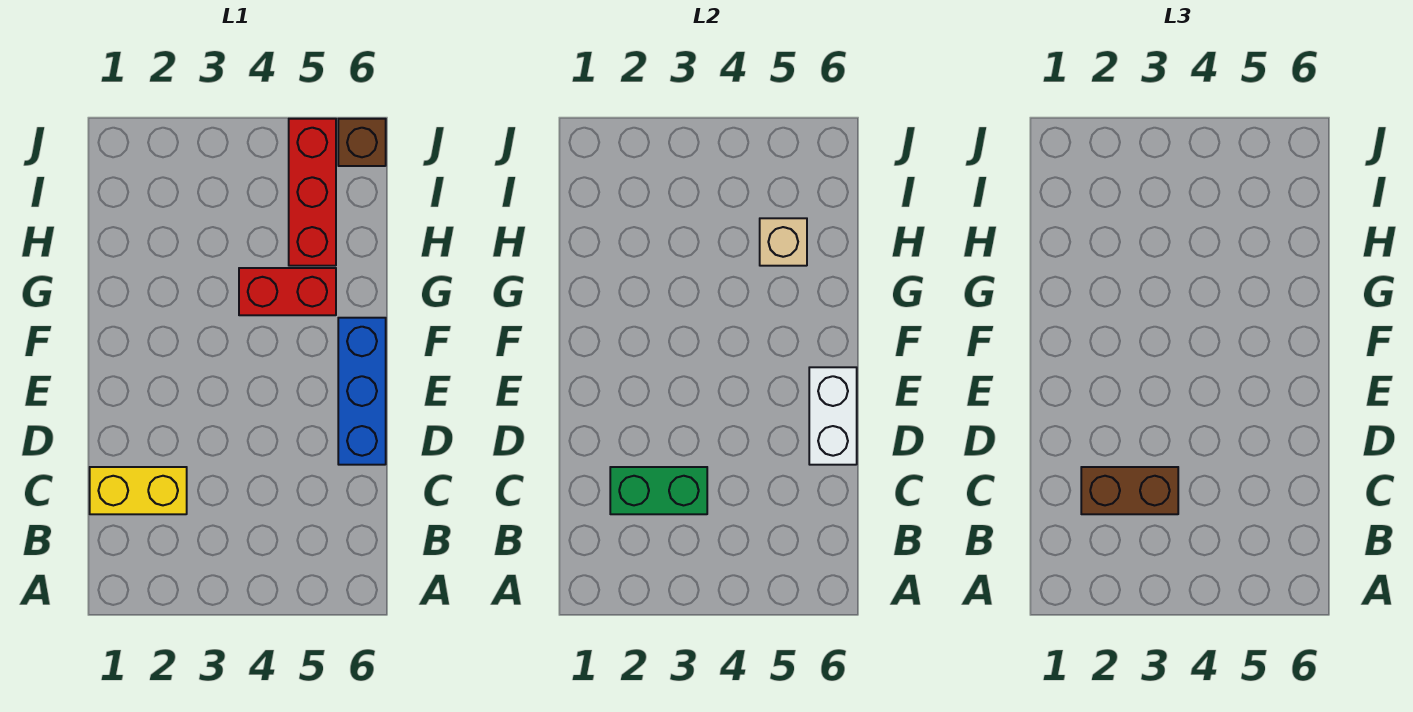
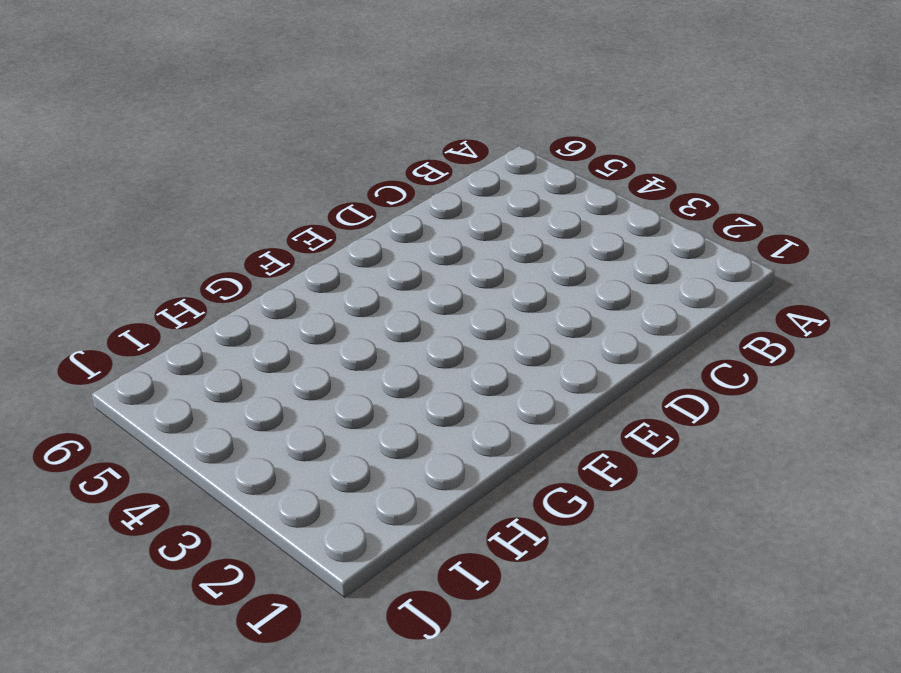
none -> yellow brick C1:C2 level 1
none -> blue brick D6:F6 level 1

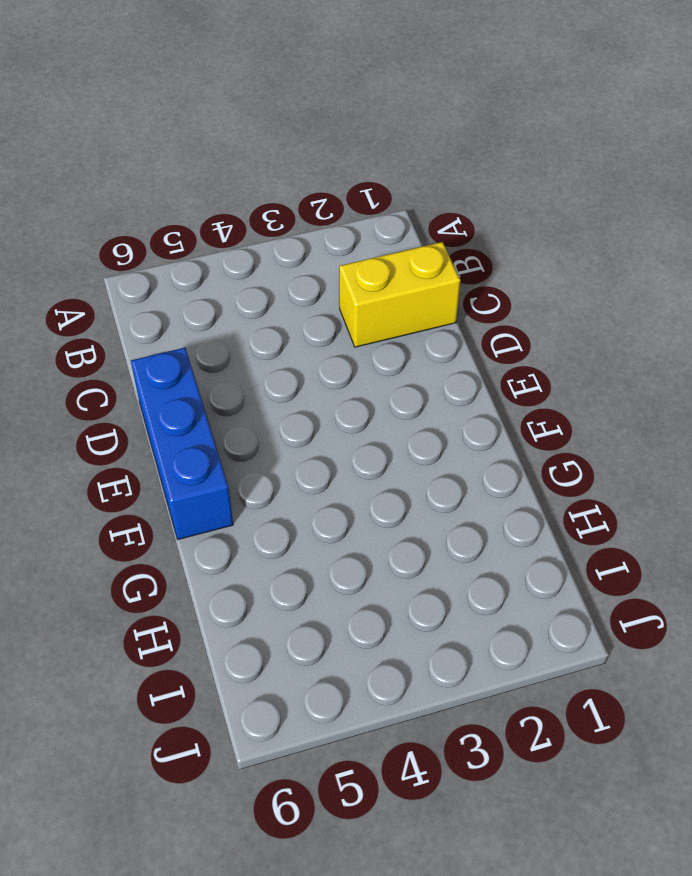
none -> red brick G4:G5 level 1
none -> red brick H5:J5 level 1

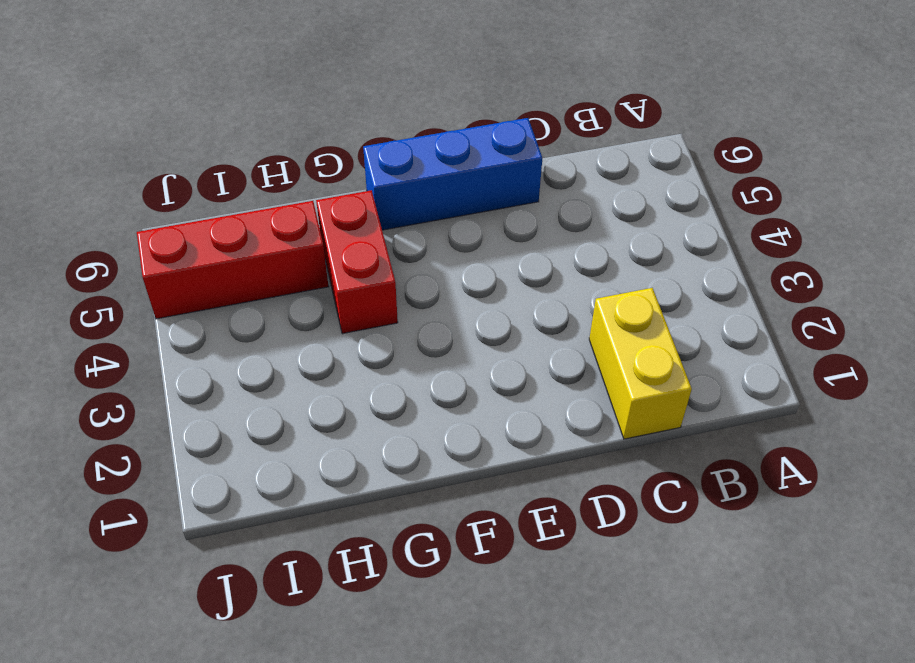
none -> brown brick J6 level 1
none -> green brick C2:C3 level 2

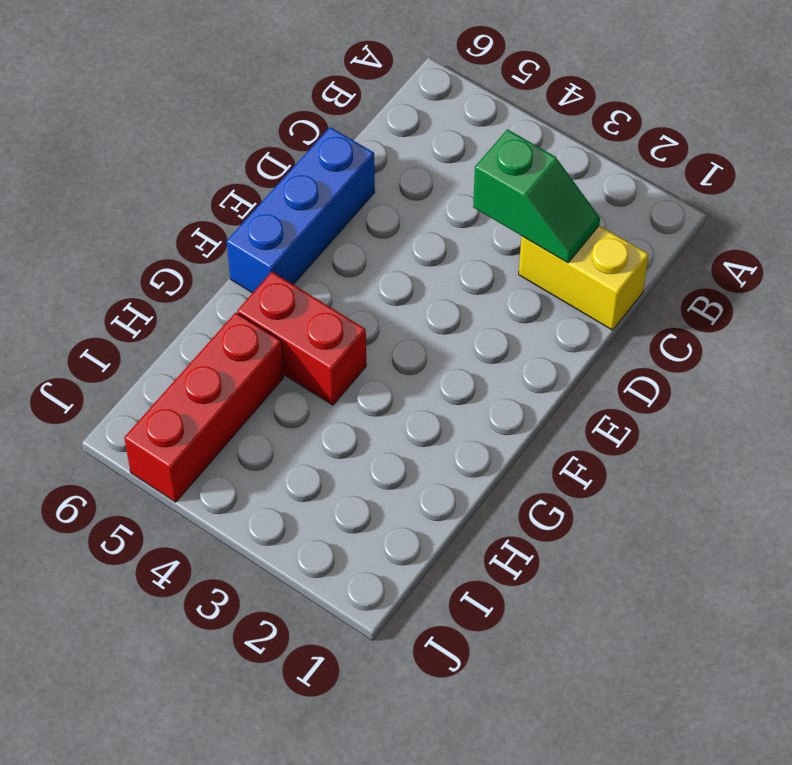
green slope C2:C3 level 2 top 3 -> green brick C2:C3 level 2
none -> brown brick J6 level 1
none -> white brick D6:E6 level 2

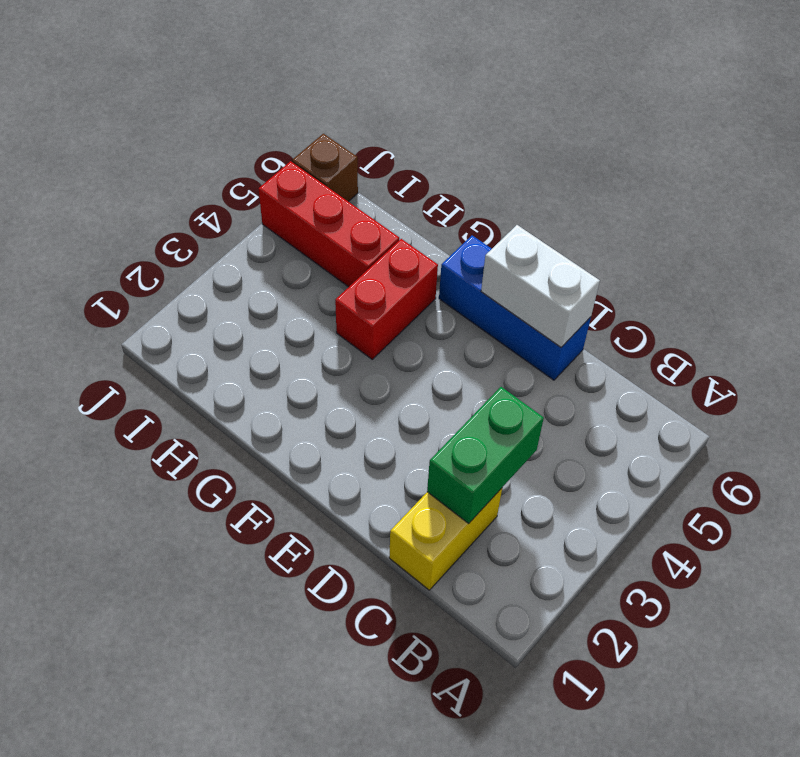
none -> tan brick H5 level 2
none -> brown brick C2:C3 level 3

